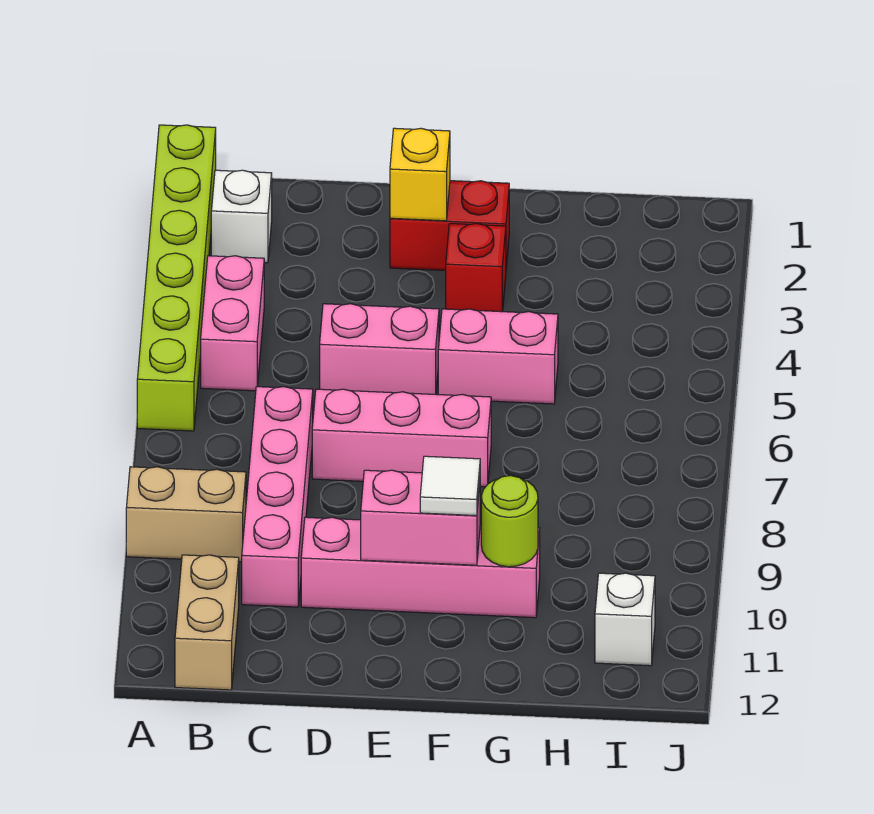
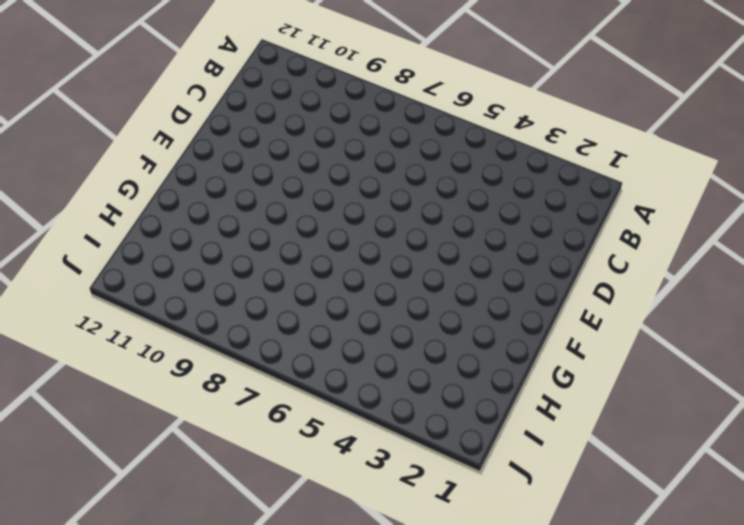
none -> lime brick A1:A6 level 1
none -> tan brick A9:B9 level 1
none -> white brick B2 level 1

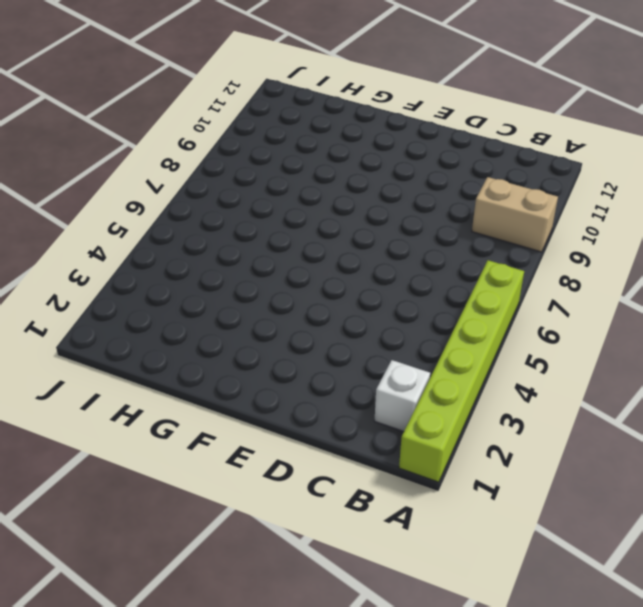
none -> pink brick B4:B5 level 1
none -> tan brick B11:B12 level 1
none -> pink brick C7:C10 level 1

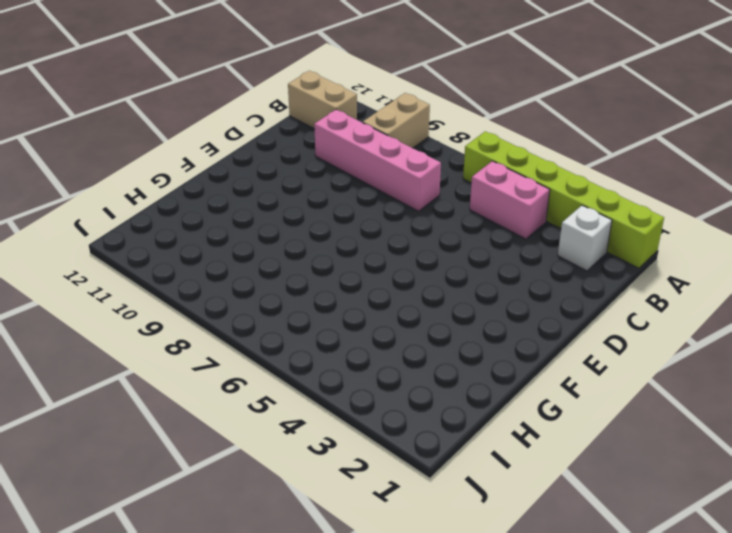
none -> pink brick D5:E5 level 1
none -> pink brick D7:F7 level 1
none -> pink brick D10:G10 level 1

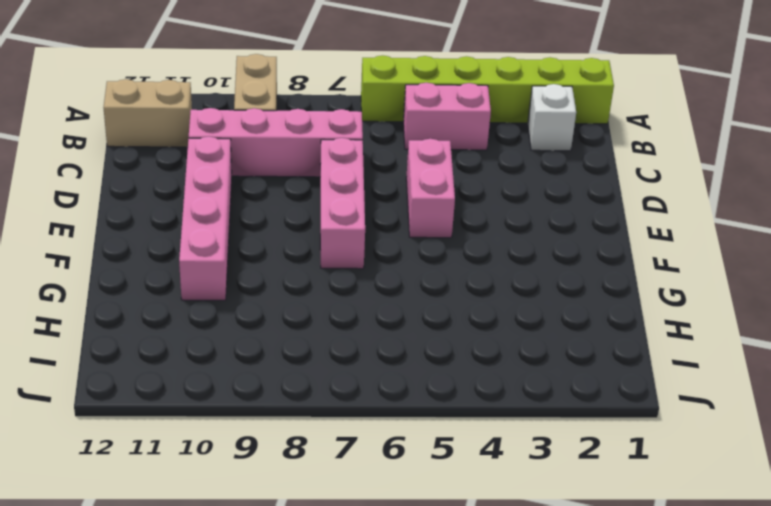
none -> red brick E2:F2 level 1
none -> red brick F3 level 1
none -> pink brick F5:G5 level 1

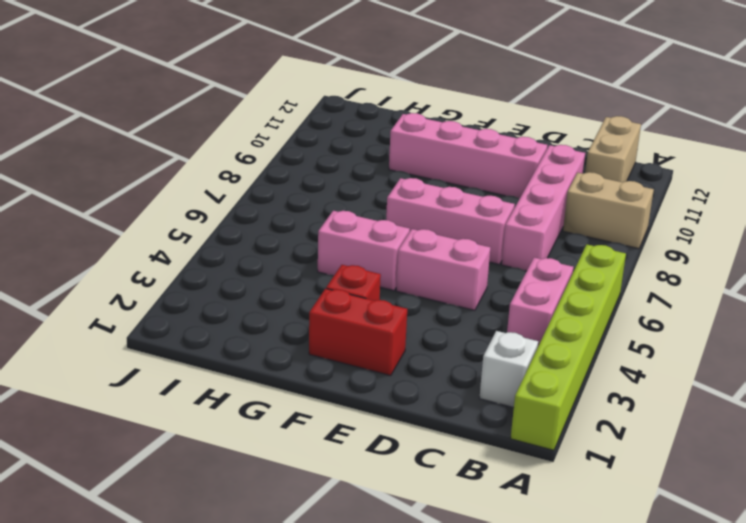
none -> white brick I11 level 1
none -> yellow brick E2 level 2
none -> pink brick E10:F10 level 2

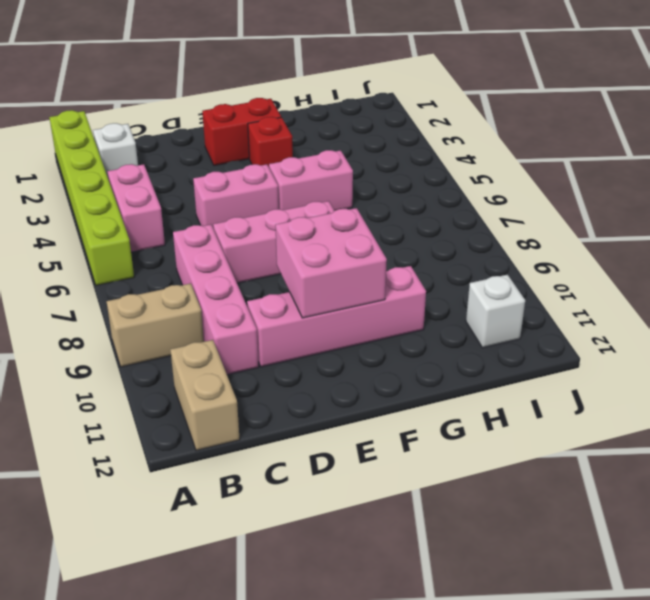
pink brick E9:F10 level 2 -> pink brick E10:F10 level 2
none -> yellow brick E2 level 2
none -> lime round brick G10 level 2
none -> white tile F10 level 3

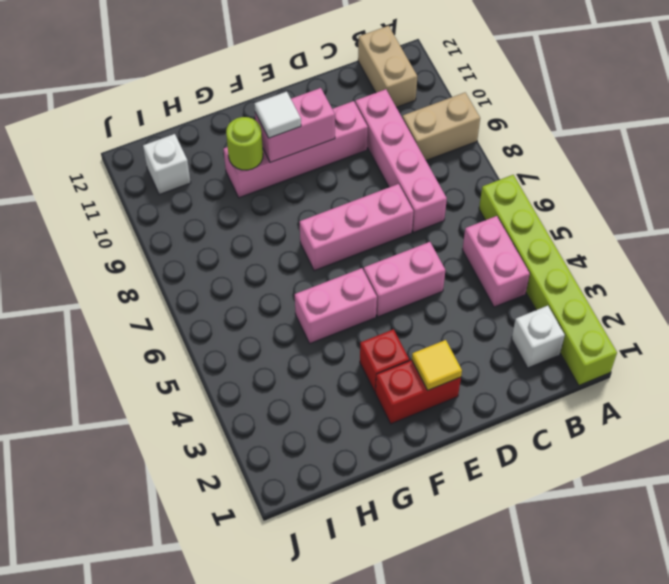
yellow tile E2 level 2 -> yellow brick E2 level 2

